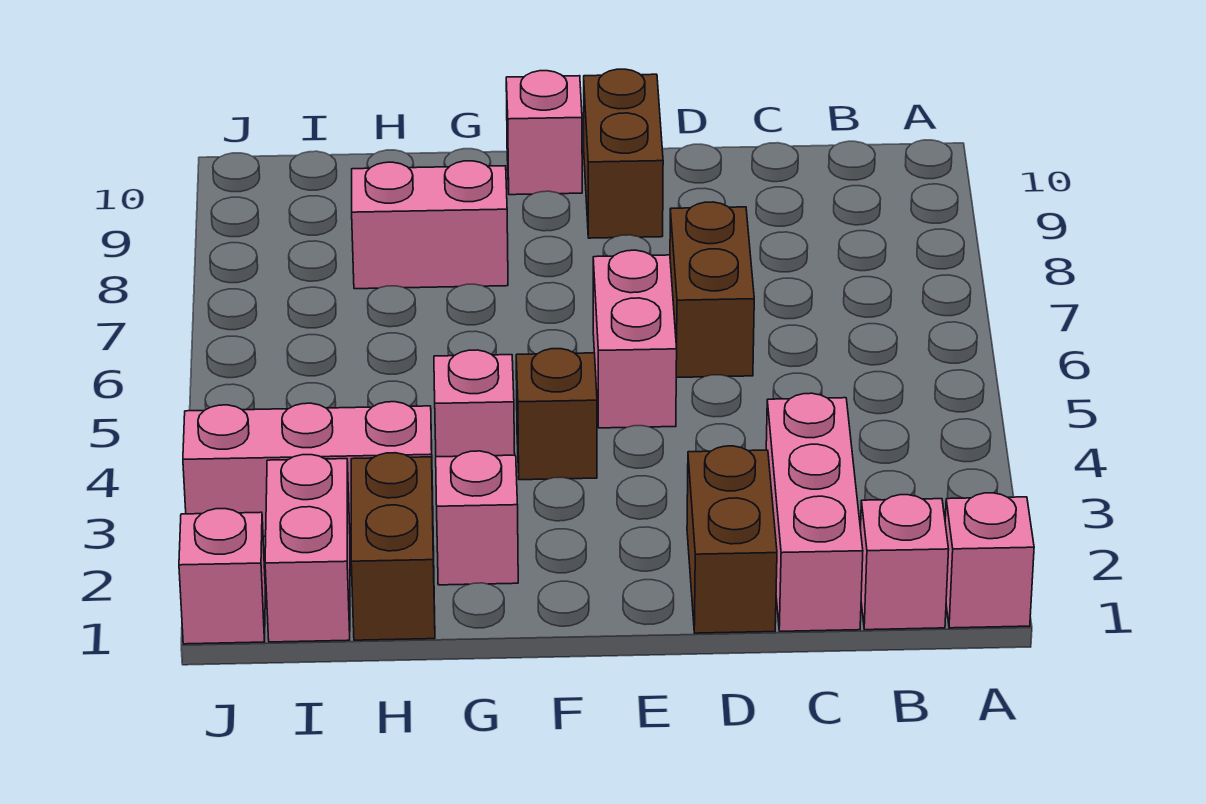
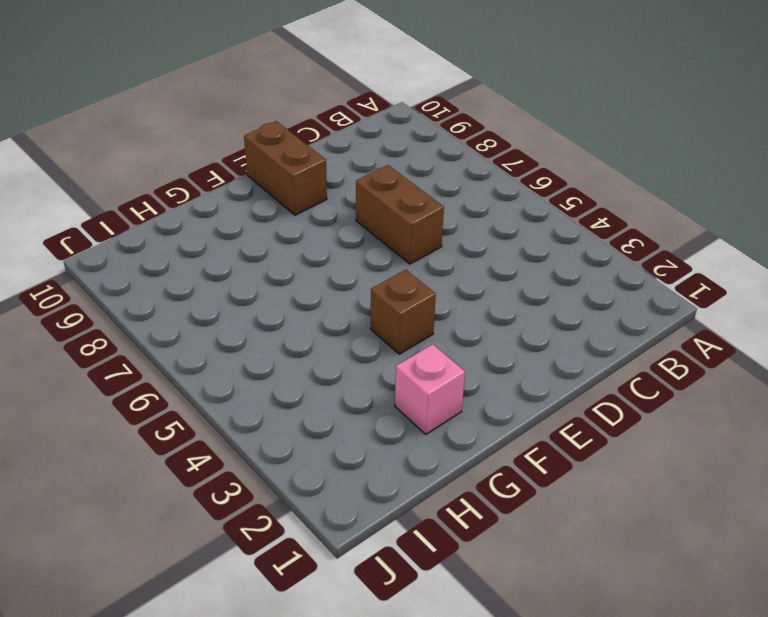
none -> pink brick A1 level 1
none -> pink brick B1 level 1
none -> pink brick C1:C3 level 1

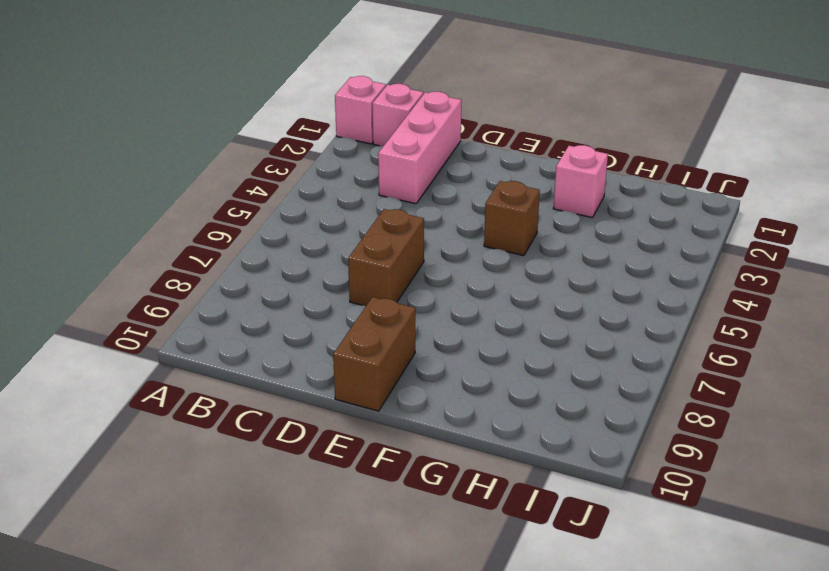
none -> brown brick D1:D2 level 1
none -> pink brick E5:E6 level 1
none -> pink brick F10 level 1

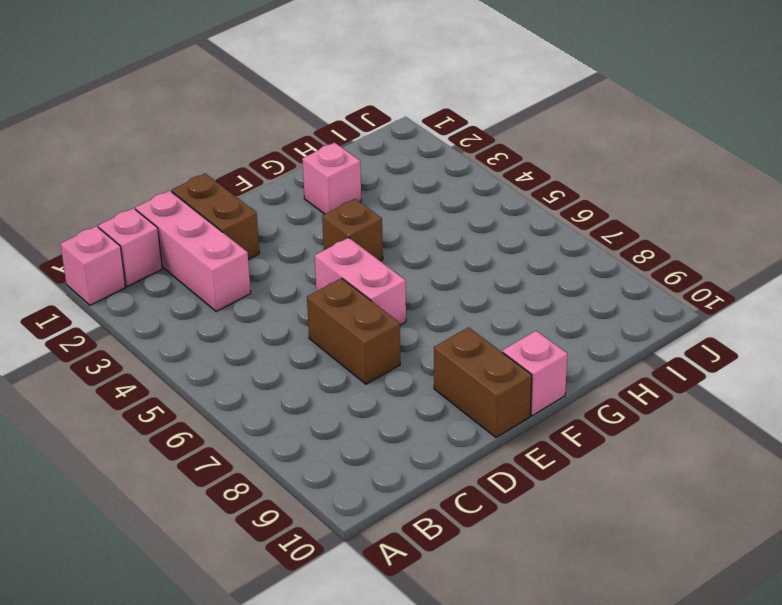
none -> pink brick G4 level 1
none -> pink brick G8:H8 level 1
none -> brown brick H1:H2 level 1

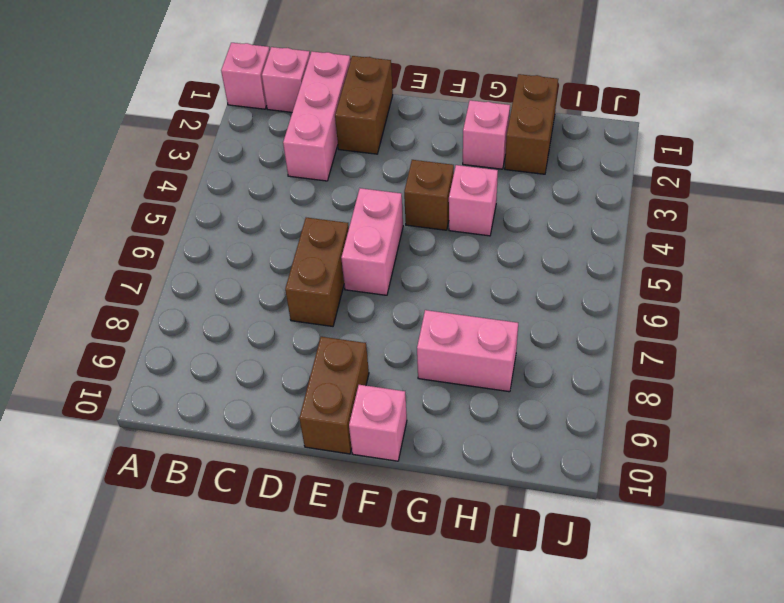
none -> pink brick H3:J3 level 1
none -> pink brick I1:I2 level 1
none -> pink brick J1 level 1

